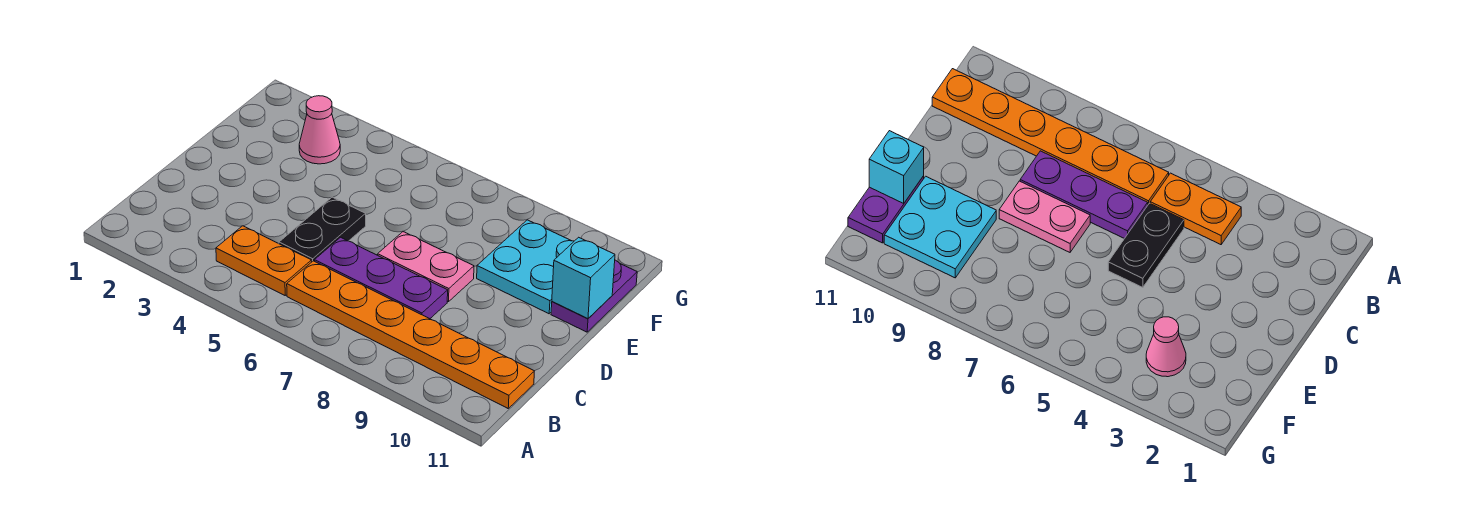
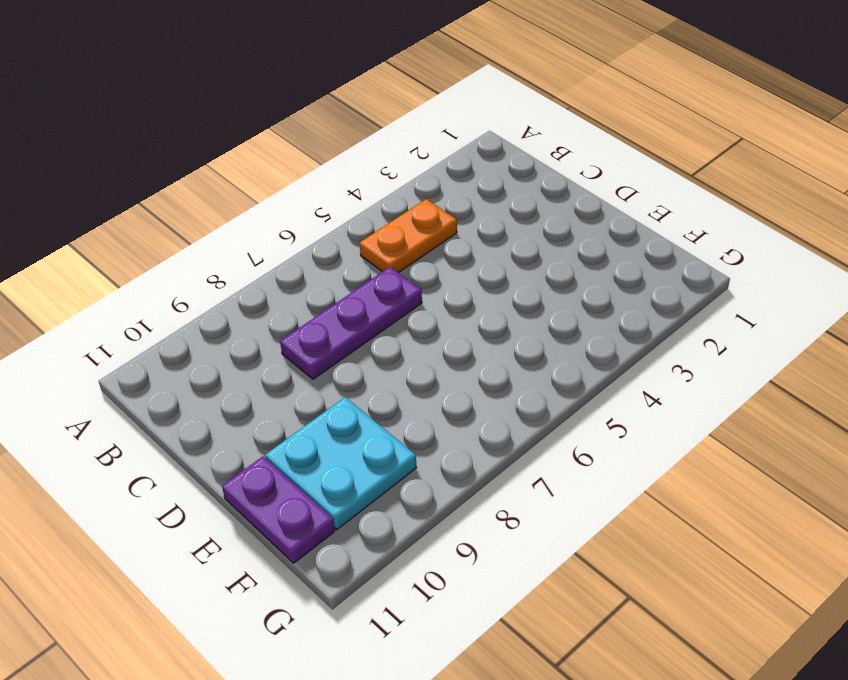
none -> orange plate B6:B11 level 1
none -> black plate C5:D5 level 1

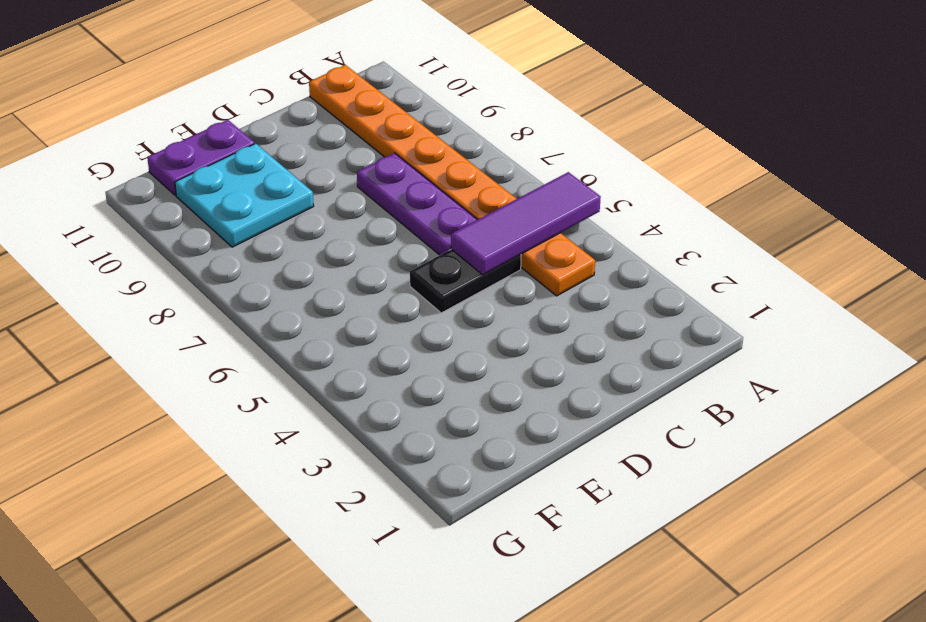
purple tile A5:C5 level 2 -> none
none -> pink plate D7:D8 level 1
none -> pink cone F3 level 1

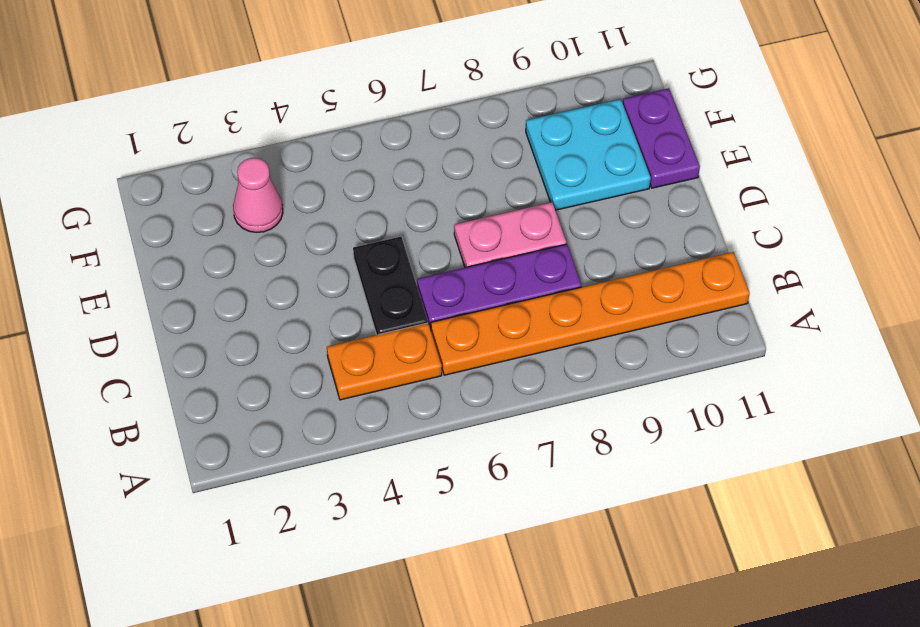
none -> cyan brick E11 level 2

